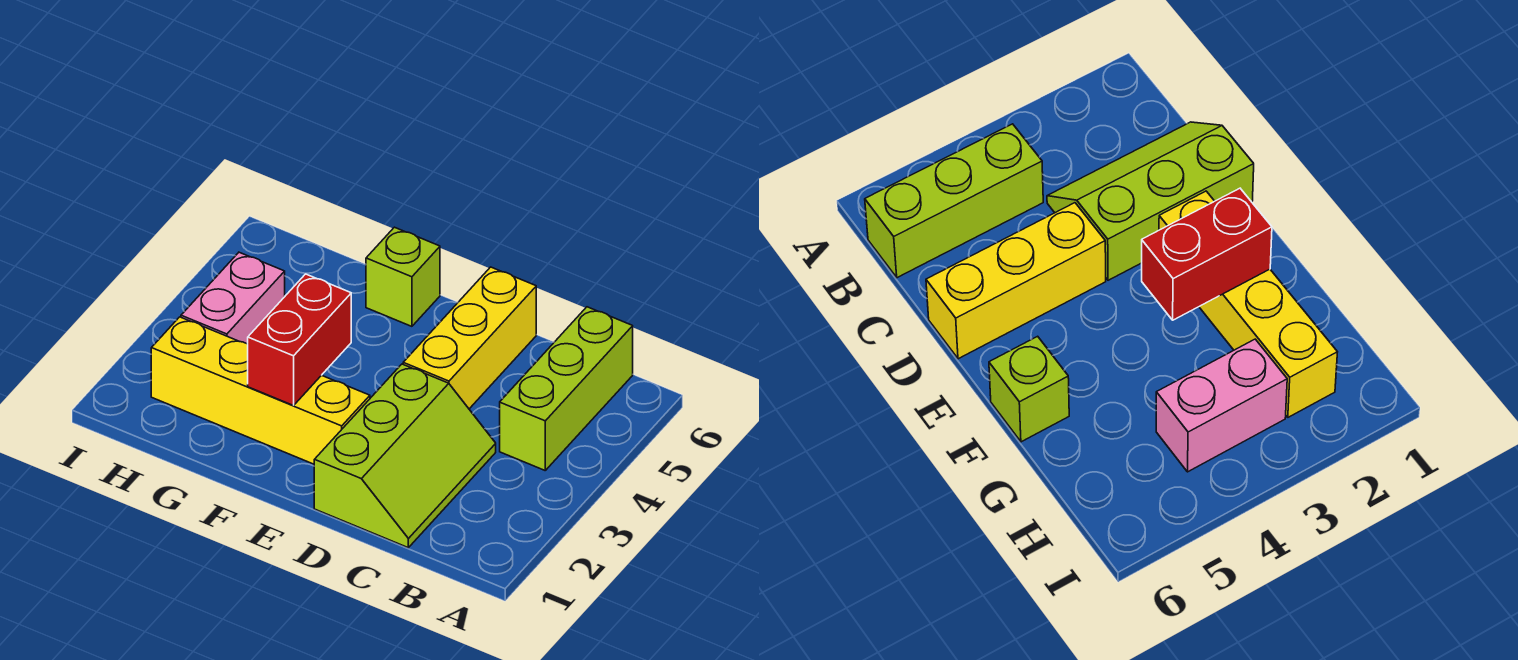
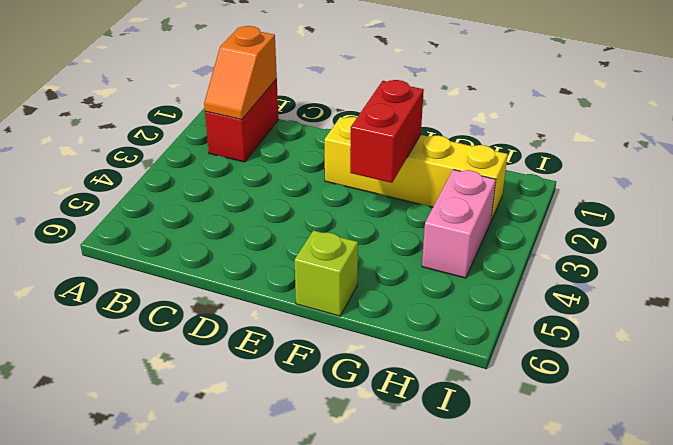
red brick B1:B2 level 1 -> none
orange slope B1:B2 level 2 top 1 -> none
none -> lime brick B4:B6 level 1
none -> lime slope C1:D3 level 1 top D

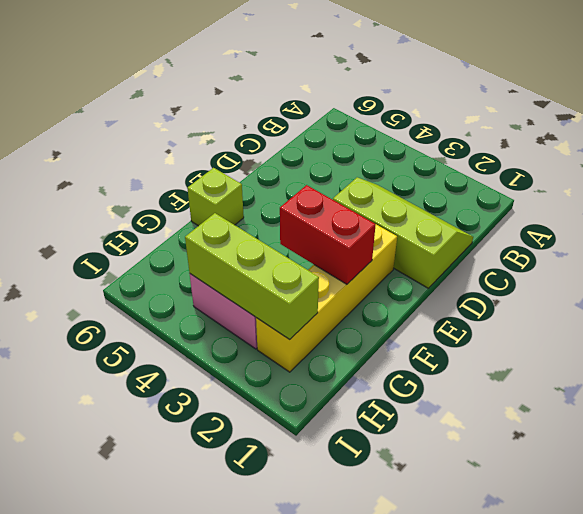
lime brick H2:H4 level 2 -> lime brick B4:B6 level 1
none -> yellow brick D4:D6 level 1

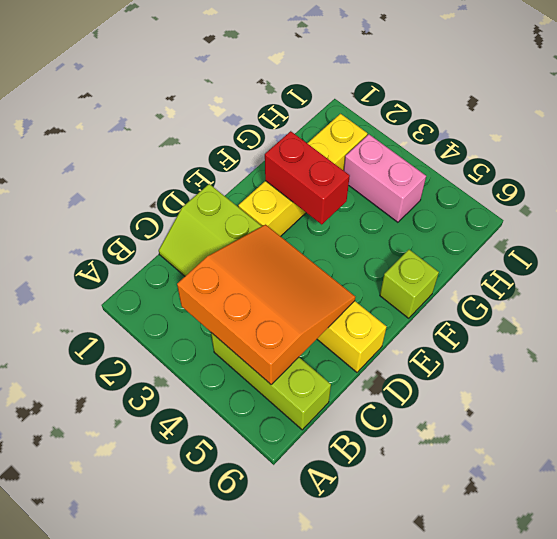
orange slope B3:D5 level 2 top B -> none

